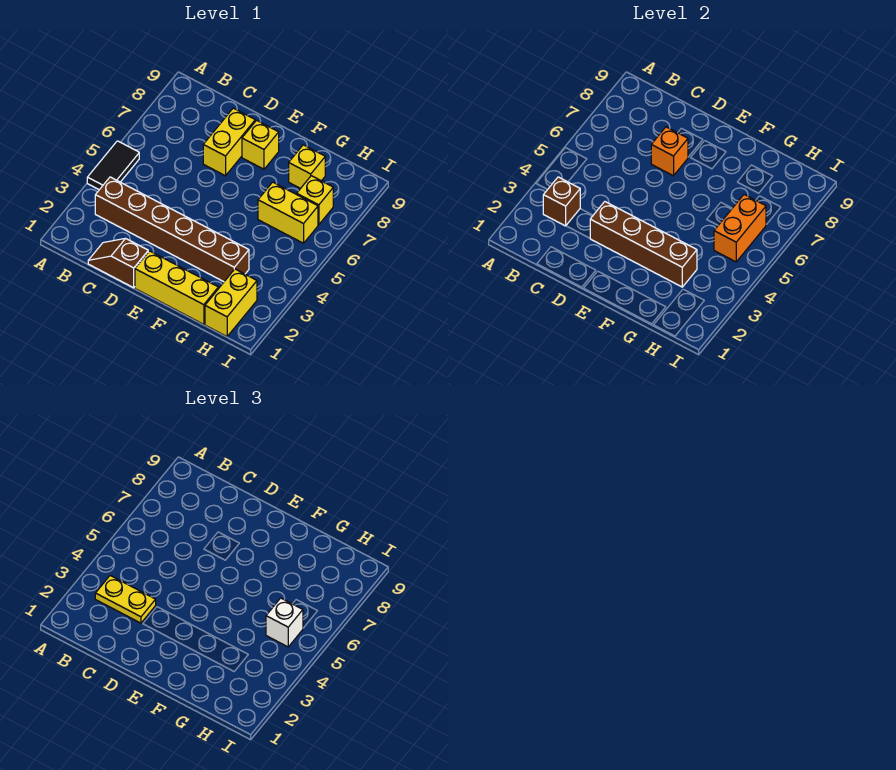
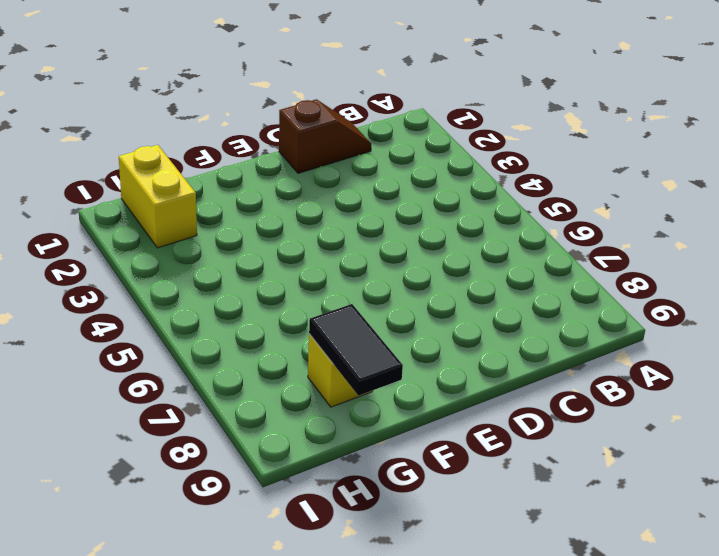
black tile G8:G9 level 2 -> black tile A4:A5 level 1
none -> brown brick B3:G3 level 1
none -> yellow brick D7:D8 level 1
none -> yellow brick E1:G1 level 1

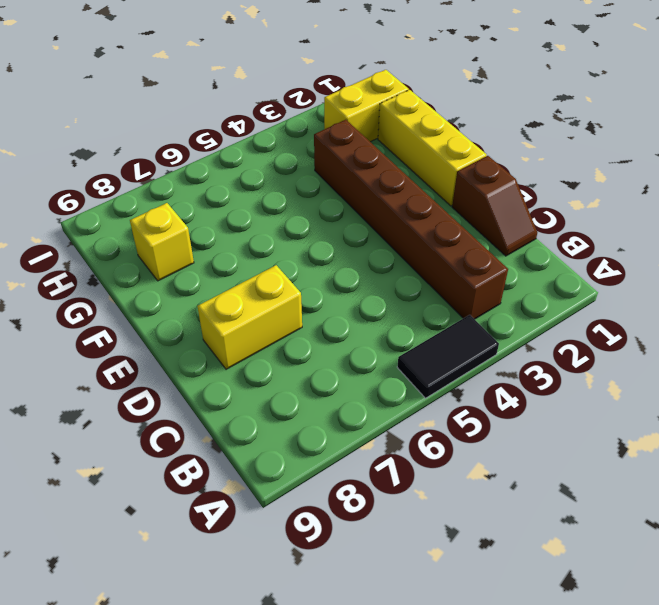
none -> yellow brick E8 level 1
none -> yellow brick G6:H6 level 1
none -> yellow brick H7 level 1

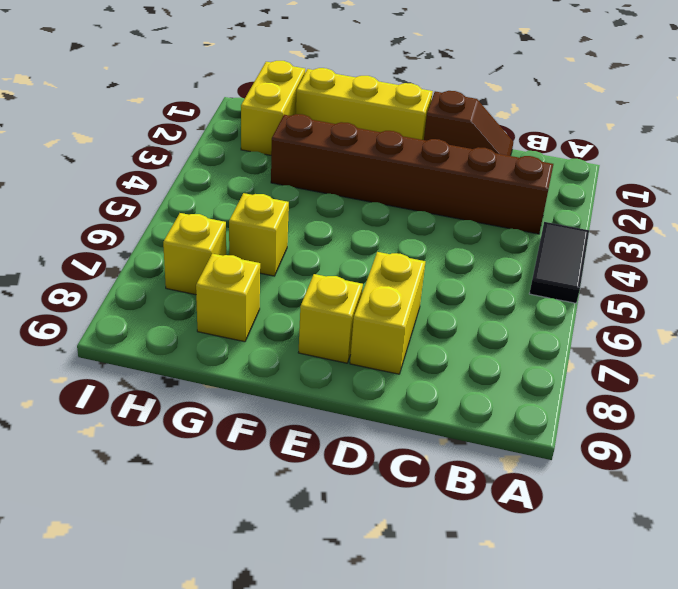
yellow brick G6 level 1 -> yellow brick G6:H6 level 1
none -> brown brick B3 level 2
none -> brown brick D3:G3 level 2
none -> orange brick D7 level 2

